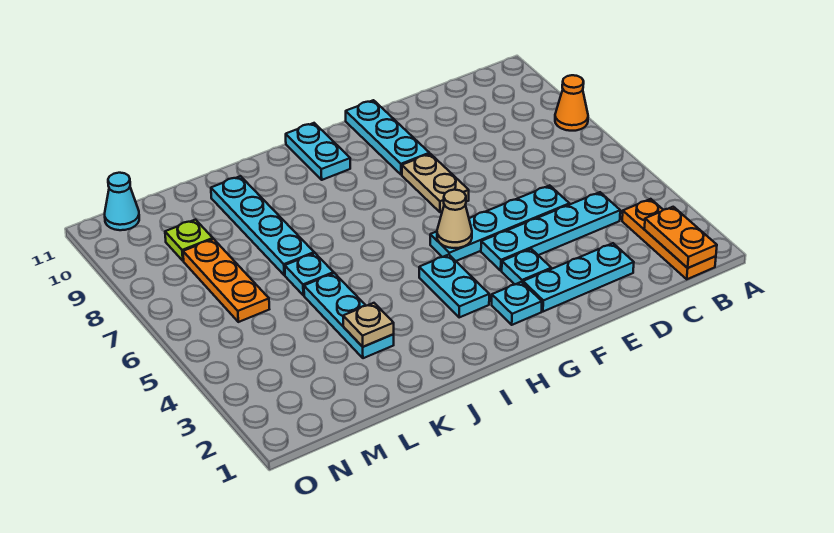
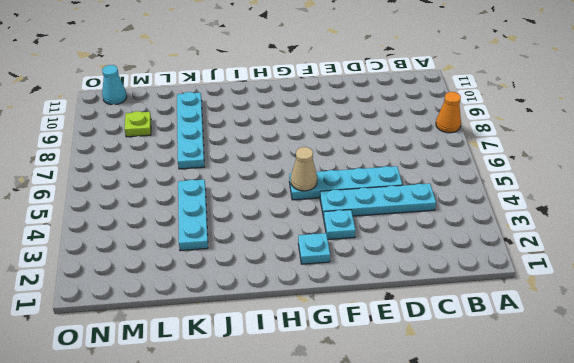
none -> orange plate B1:B3 level 1
none -> cyan plate D2:F2 level 1
none -> tan plate F7:F8 level 1

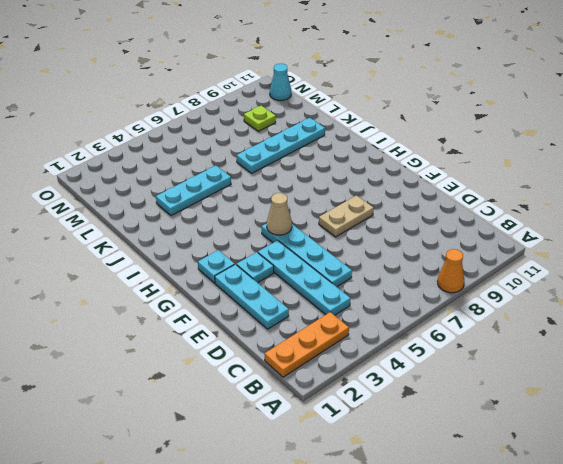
none -> cyan plate F9:F11 level 1
none -> cyan plate H3:H4 level 1
none -> cyan plate H10:H11 level 1

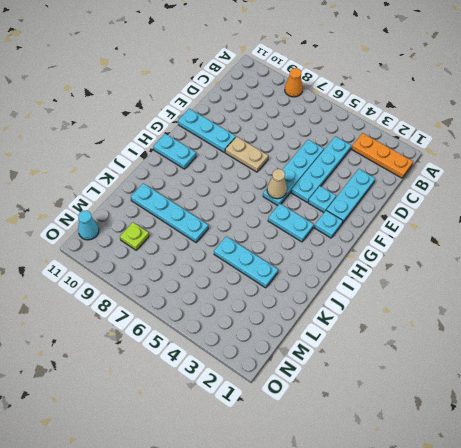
none -> cyan plate K6 level 1
none -> orange plate M6:M8 level 1
none -> orange plate B1:B2 level 2

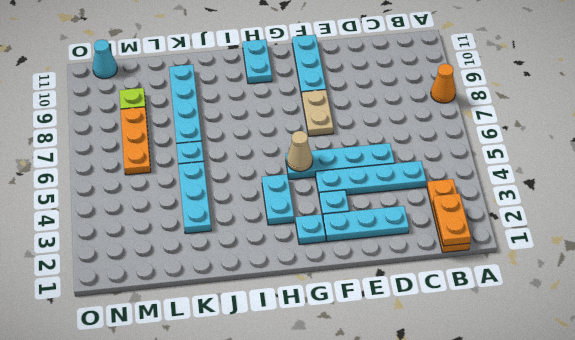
none -> tan plate K3 level 2

